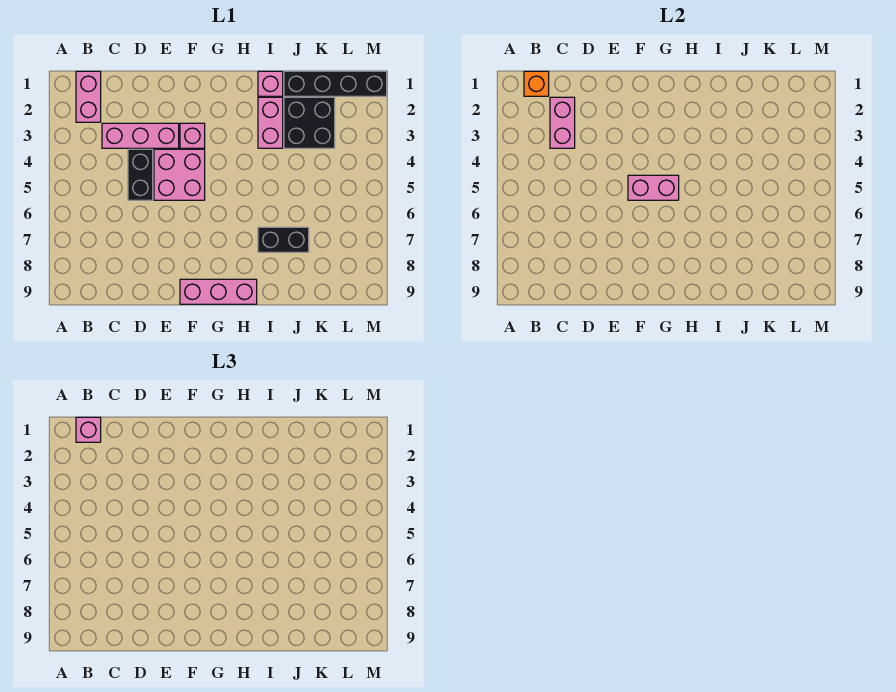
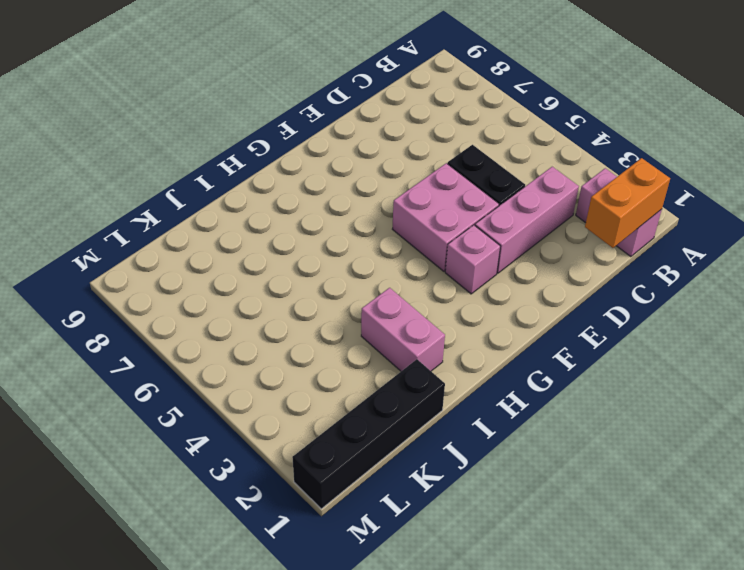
orange brick B1:C1 level 2 -> orange brick B1 level 2
none -> pink brick F9:H9 level 1
none -> pink brick I1 level 1
none -> black brick I7:J7 level 1

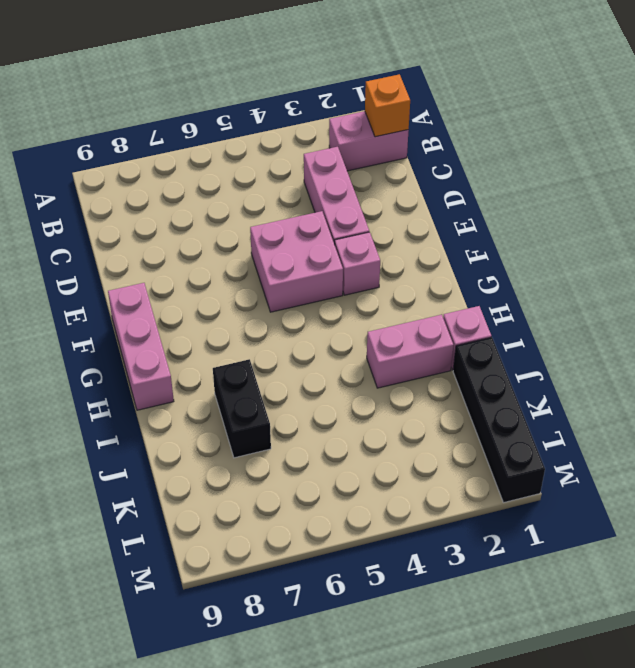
none -> black brick D4:D5 level 1
none -> black brick J2:K3 level 1
none -> pink brick C2:C3 level 2

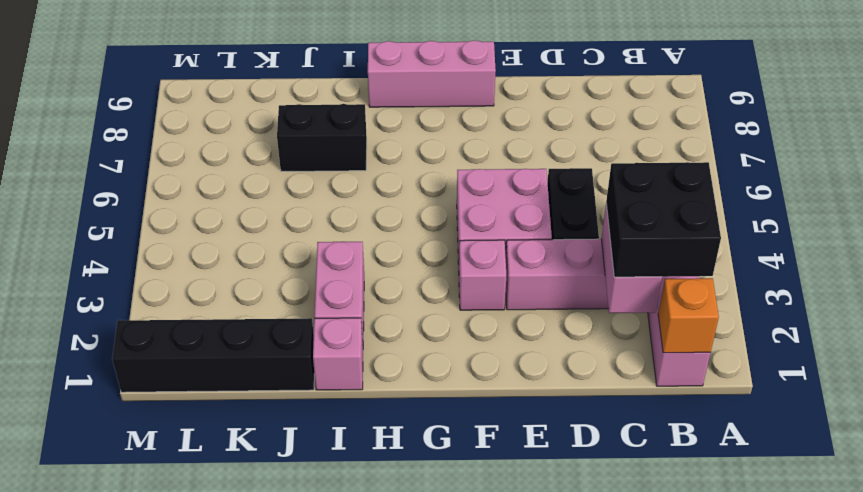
black brick B2:C3 level 3 -> black brick J2:K3 level 1
none -> pink brick F5:G5 level 2
none -> pink brick B1 level 3

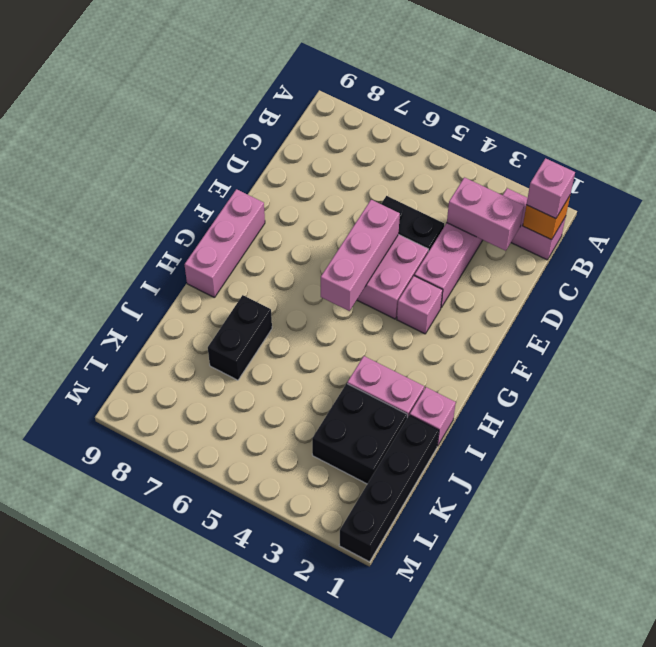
pink brick E5:G5 level 2 -> pink brick F5:G5 level 2

